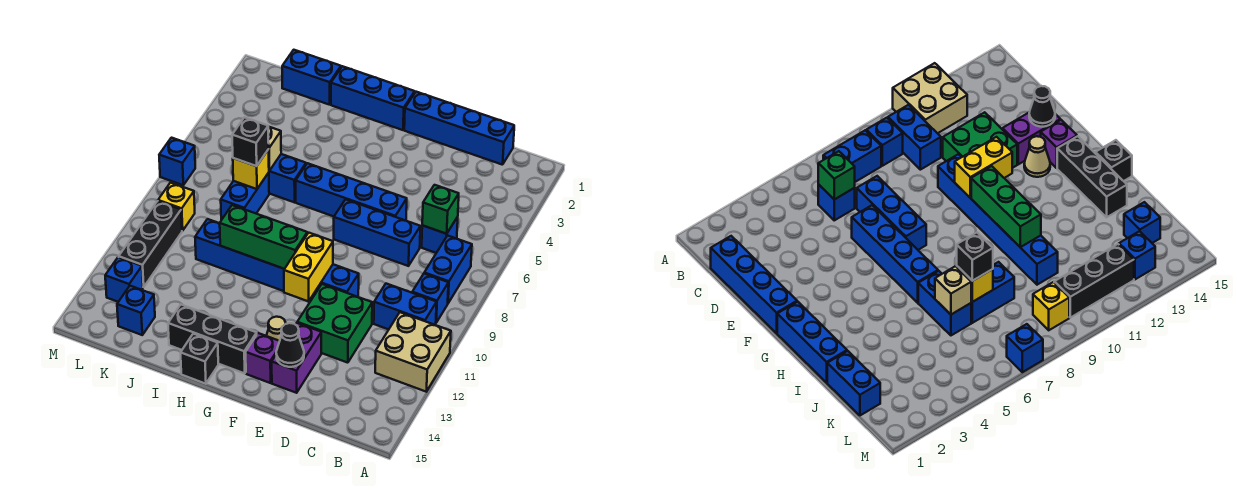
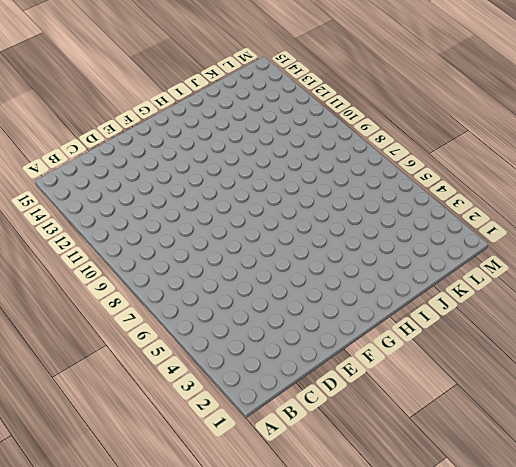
none -> tan brick A11:B12 level 1
none -> blue brick B7:B8 level 1
none -> blue brick B9 level 1
none -> blue brick B10:C10 level 1

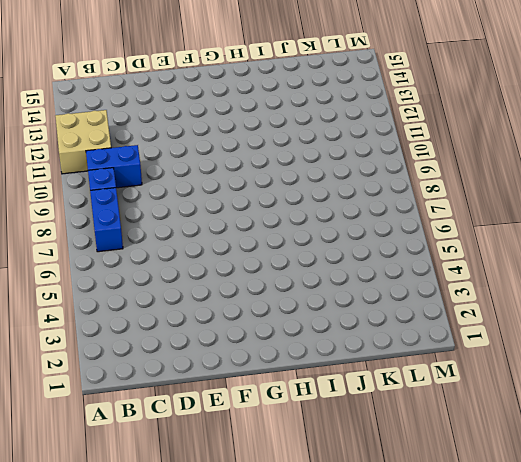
none -> blue brick C1:F1 level 1
none -> blue brick C6 level 1
none -> blue brick D7:F7 level 1
none -> green brick D11:E12 level 1

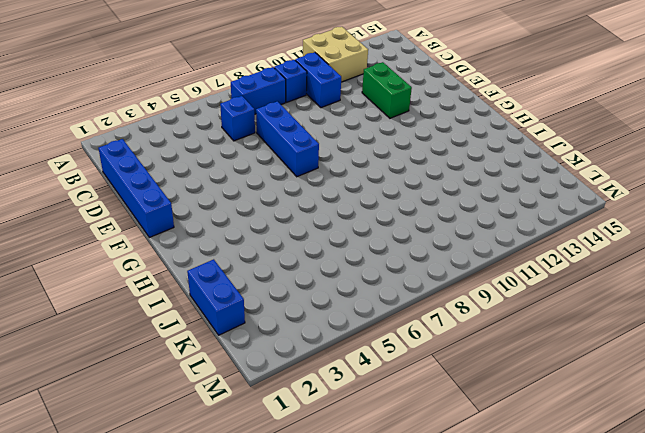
green brick D12:E12 level 1 -> green brick D11:E12 level 1
none -> blue brick E6:H6 level 1
none -> blue brick E10:J10 level 1
none -> purple brick E13:E14 level 1
none -> tan cone F13 level 1

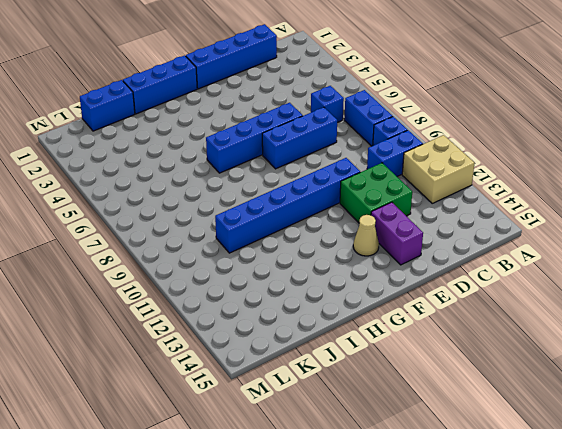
none -> purple brick F14 level 1
none -> black brick G14:I14 level 1
none -> black brick H15 level 1
none -> blue brick I6:J6 level 1

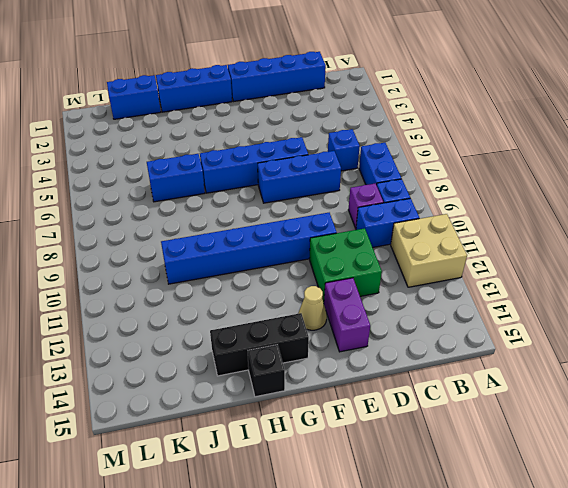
purple brick C9 level 1 -> purple brick F14 level 1
none -> blue brick J7:J8 level 1
none -> blue brick K14 level 1
none -> yellow brick L9 level 1
none -> black brick L10:L12 level 1

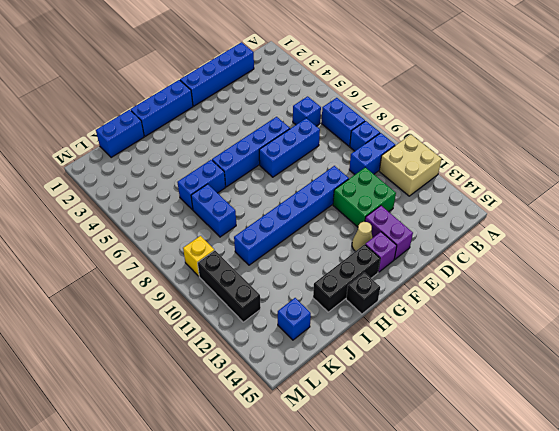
none -> blue brick L13 level 1
none -> blue brick M7 level 1
none -> green brick C6 level 2
none -> black cone E14 level 2

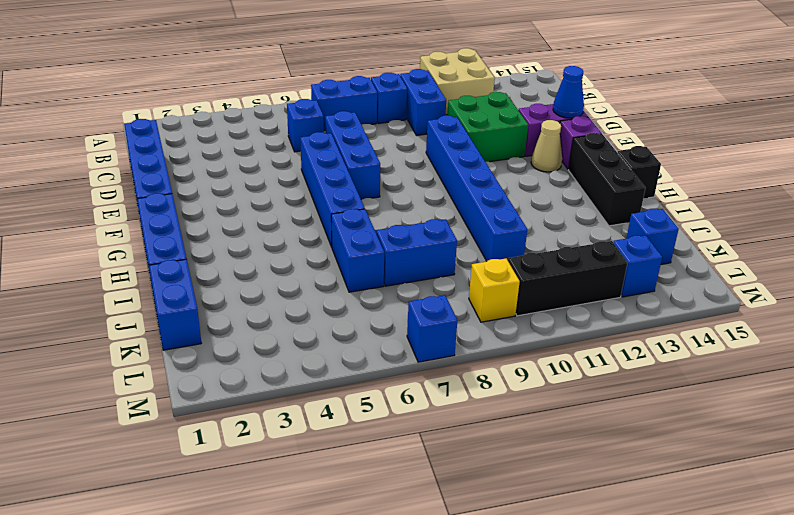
blue cone E14 level 2 -> black cone E14 level 2
none -> green brick C6 level 2
none -> yellow brick F10:F11 level 2
none -> green brick G10:I10 level 2
none -> tan brick J6 level 2

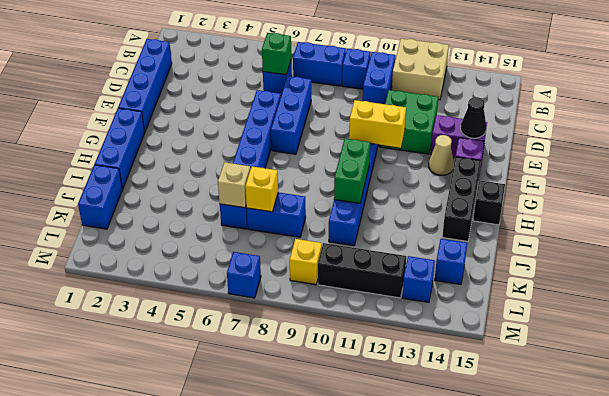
green brick H10:I10 level 2 -> green brick G10:I10 level 2
none -> black brick J7 level 3

